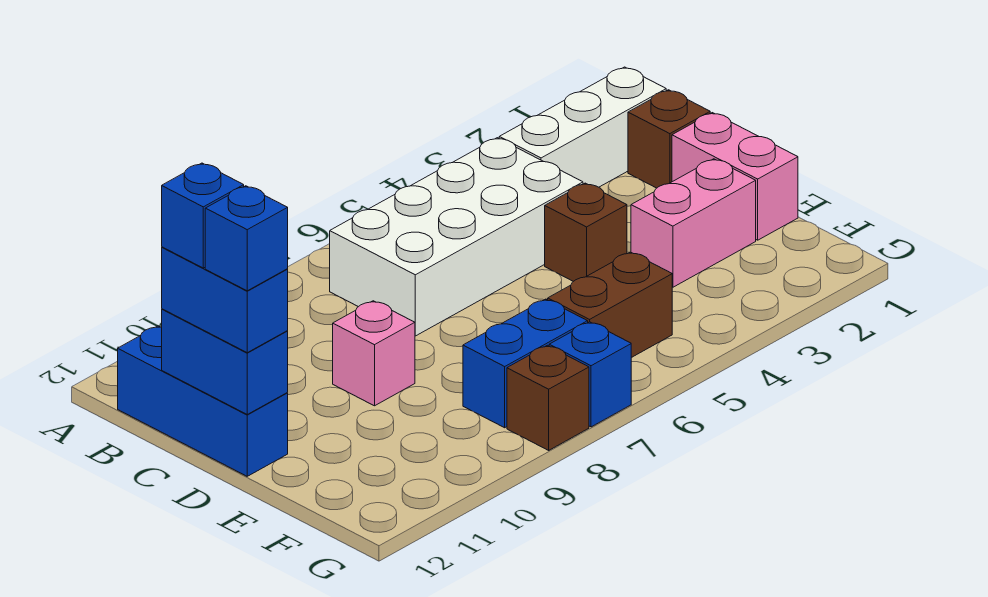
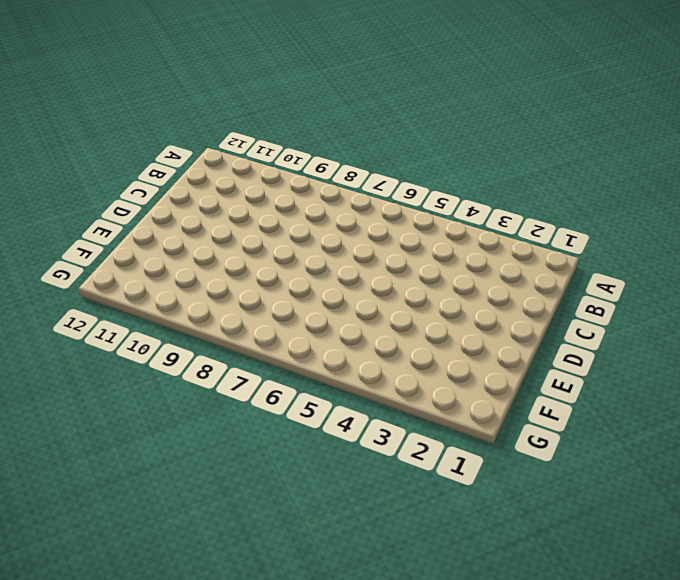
none -> white brick B1:B3 level 1
none -> white brick B4:C7 level 1
none -> blue brick B12:D12 level 1

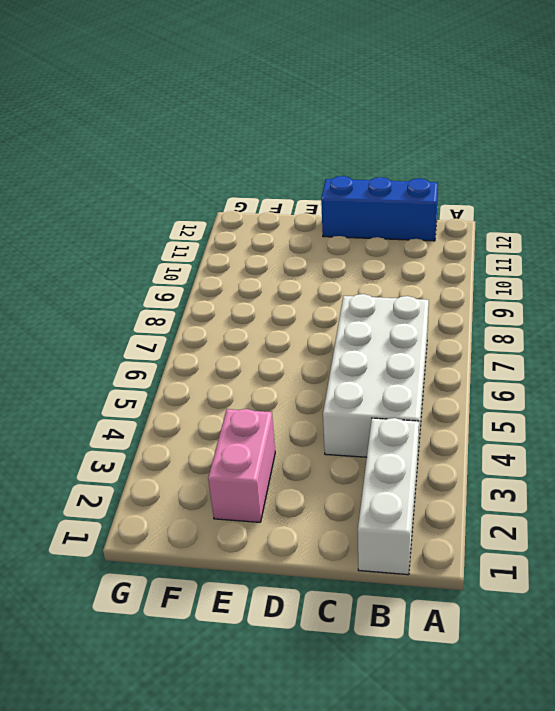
none -> brown brick C1 level 1
none -> pink brick D1:E1 level 1
none -> brown brick D4 level 1

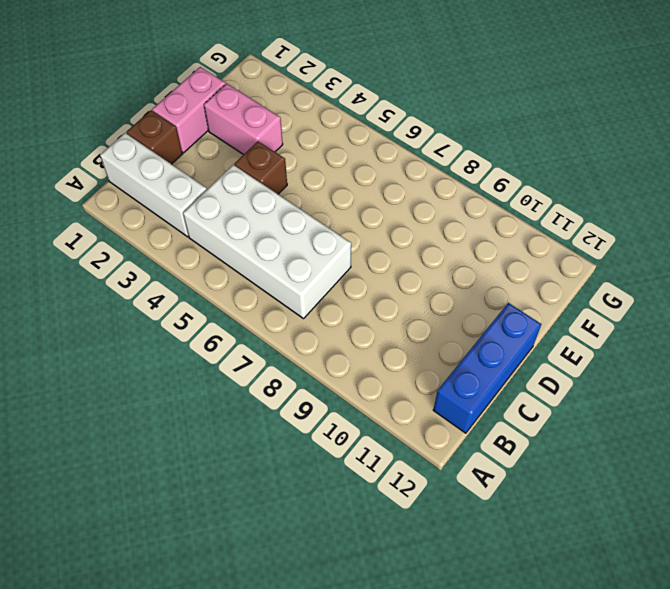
none -> pink brick D9 level 1
none -> brown brick F5:F6 level 1
none -> blue brick F7:F8 level 1

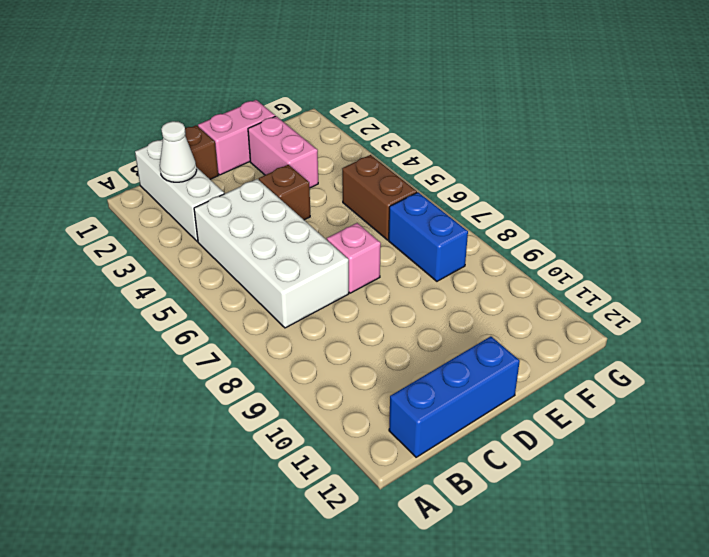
white cone B2 level 2 -> none
pink brick D7 level 1 -> pink brick D9 level 1
none -> blue brick G7 level 1
none -> brown brick G8 level 1
none -> blue brick C12:D12 level 2

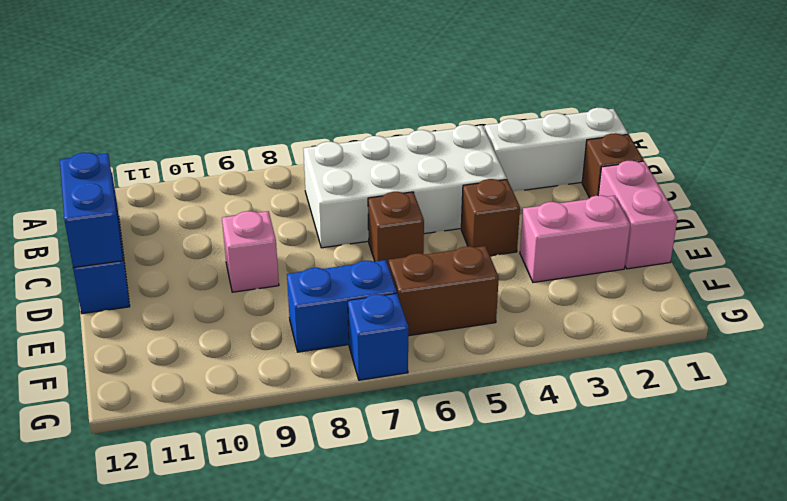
brown brick D6 level 1 -> brown brick G8 level 1
none -> blue brick C12:D12 level 3
none -> blue brick C12 level 4
none -> blue brick D12 level 4

